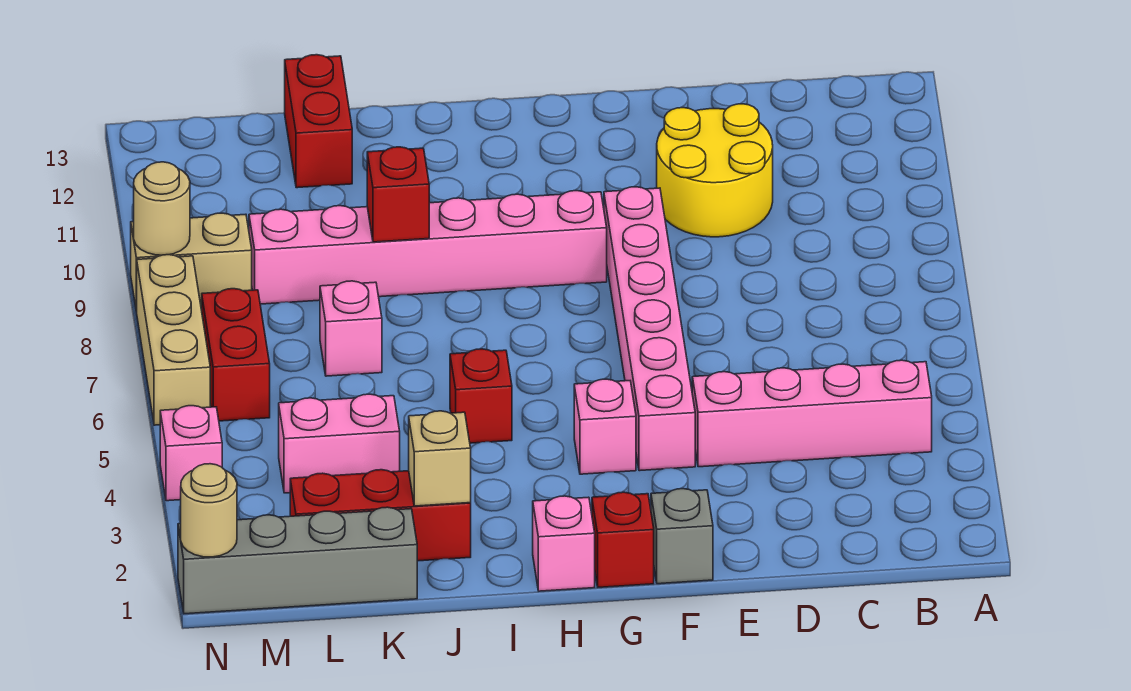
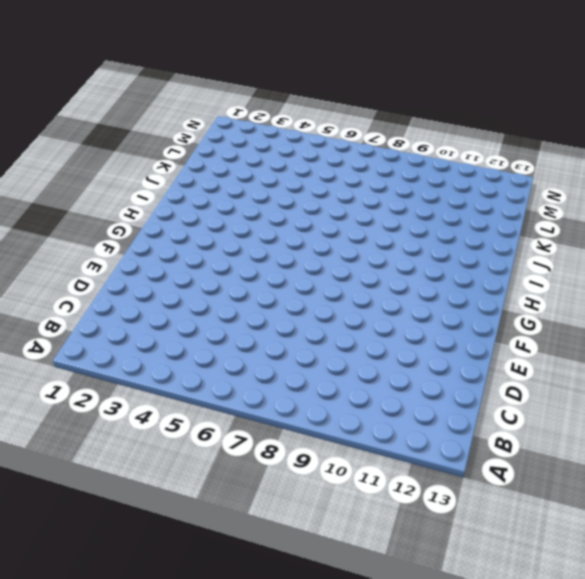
none -> pink brick B4:E4 level 1
none -> yellow round brick D10:E11 level 1
none -> grey brick F1 level 1

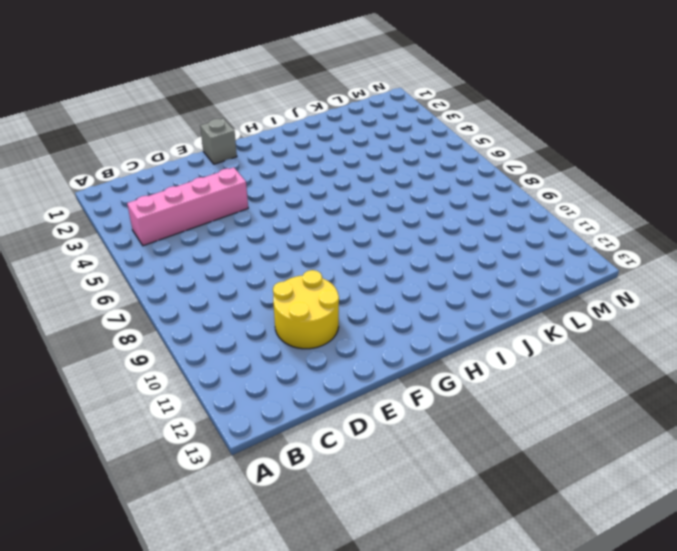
none -> pink brick F4:F9 level 1
none -> red brick G1 level 1
none -> pink brick G4 level 1

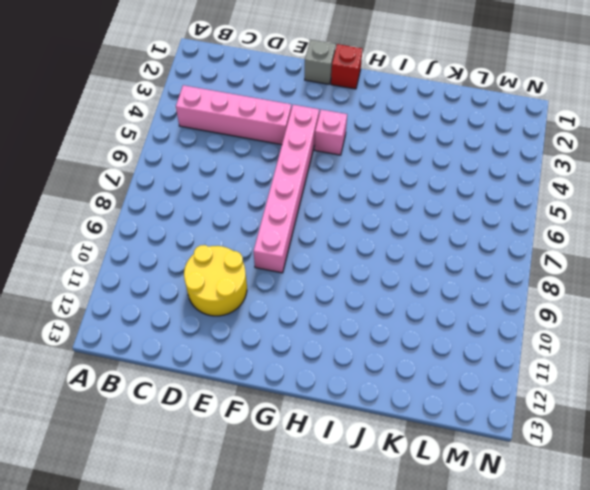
none -> pink brick G9:L9 level 1
none -> pink brick H1 level 1
none -> red brick I5 level 1

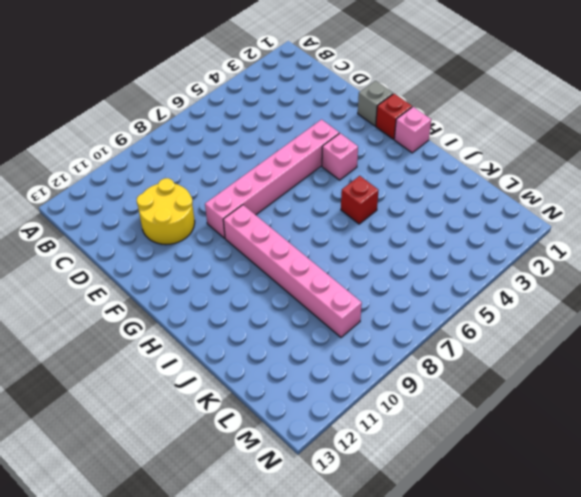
none -> pink brick B4:E4 level 1
none -> red brick J2:L2 level 1
none -> grey brick K1:N1 level 1

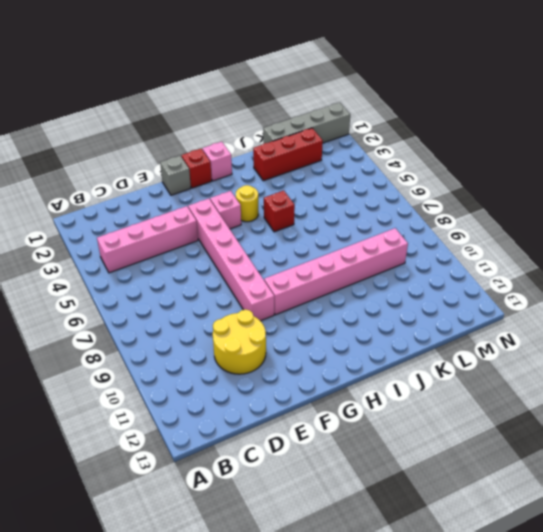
yellow round brick H4 level 1 -> none
none -> pink brick K4:L4 level 1
none -> pink brick K7 level 1
none -> red brick K12:K13 level 1

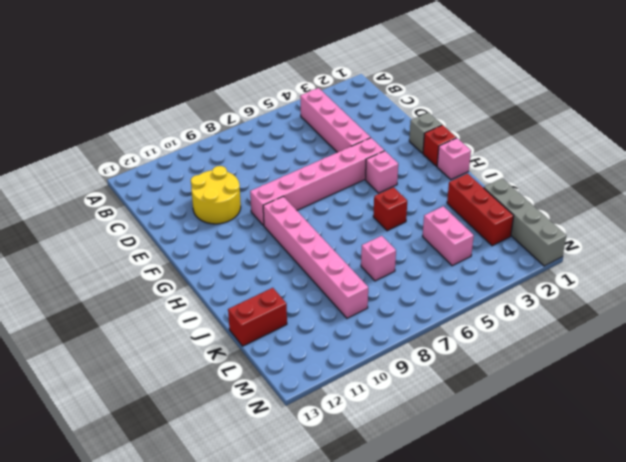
none -> red brick M6:M7 level 1
none -> tan brick M9:N9 level 1
none -> pink brick N4 level 1

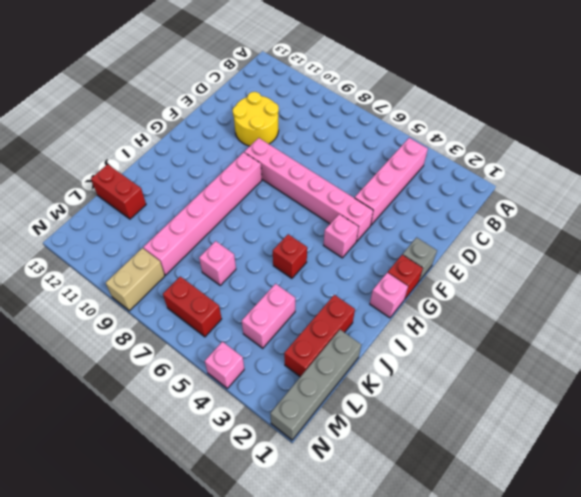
none -> tan brick N6:N8 level 1
none -> tan brick J2 level 2
none -> red brick J9 level 2

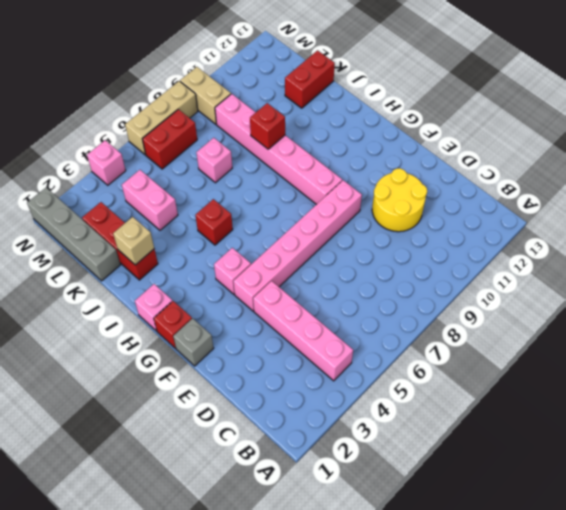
none -> tan round brick N1 level 2
none -> tan round brick N9 level 2

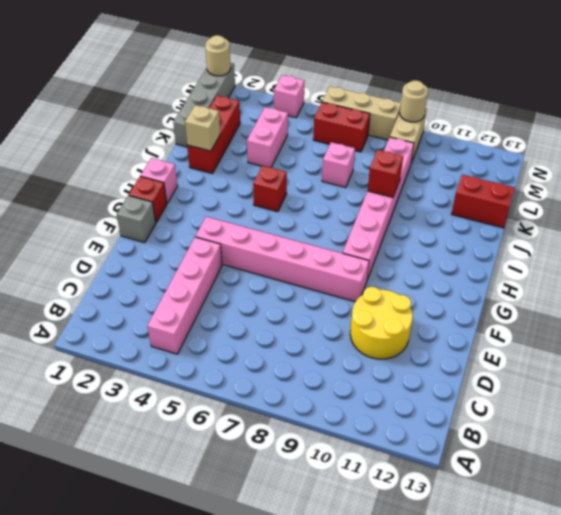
none -> pink brick G4 level 1

